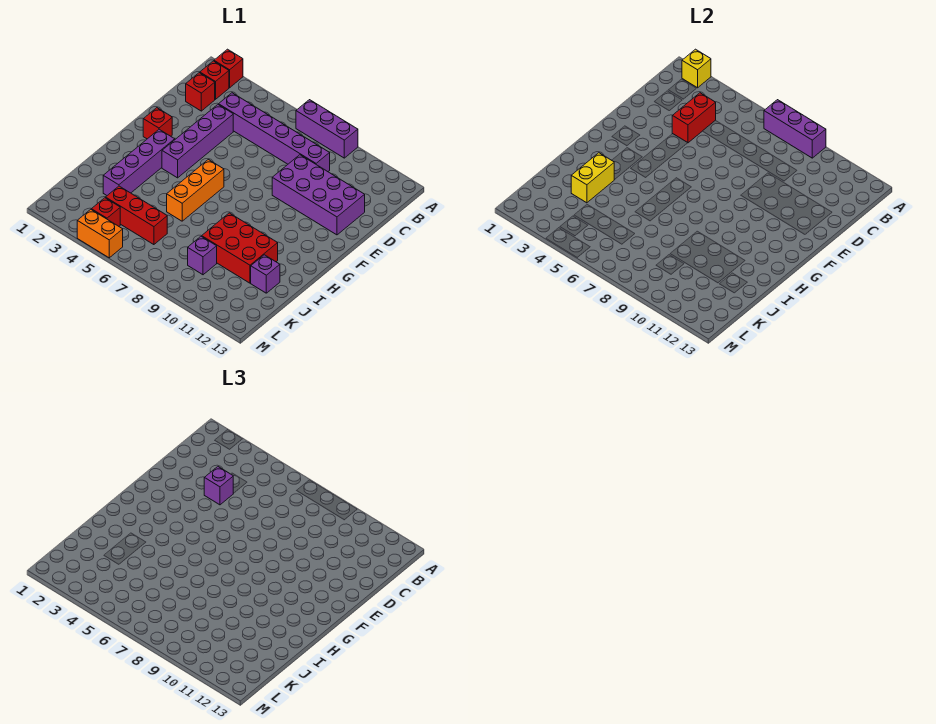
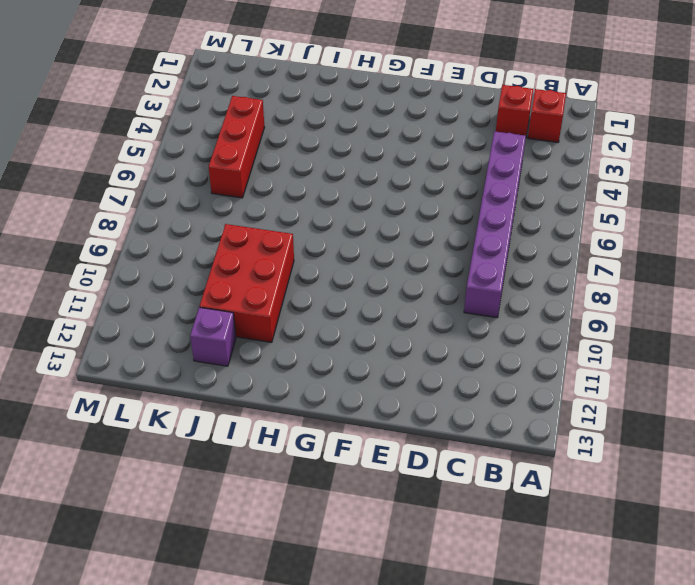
none -> red brick A2 level 1
none -> purple brick A7:A9 level 1
none -> purple brick D4:G4 level 1

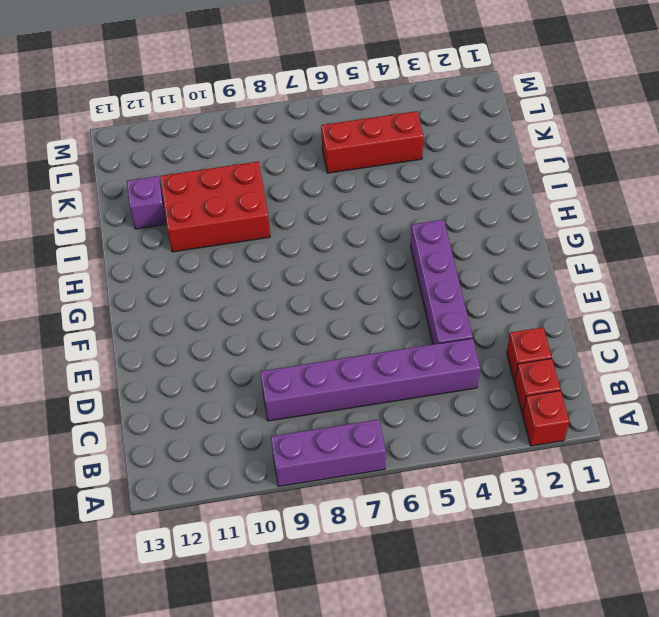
none -> purple brick D9:E12 level 1
none -> red brick F2 level 1
none -> purple brick G3:J3 level 1

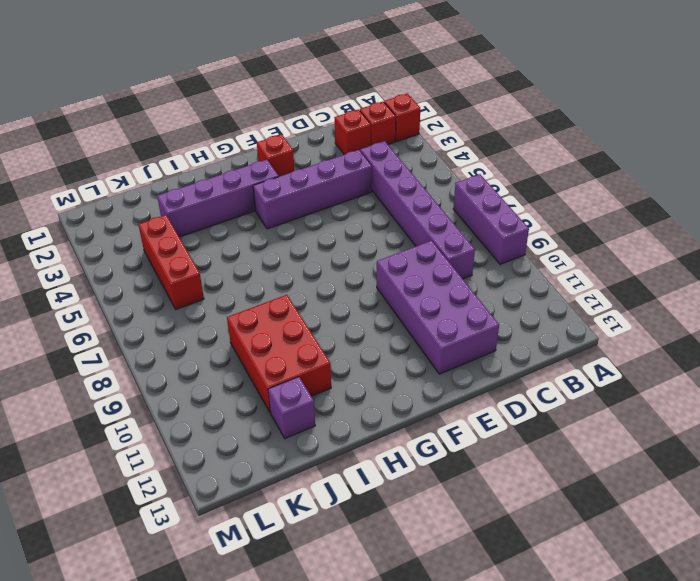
none -> orange brick G6:I6 level 1
none -> purple brick K9 level 1
none -> red brick L4 level 1

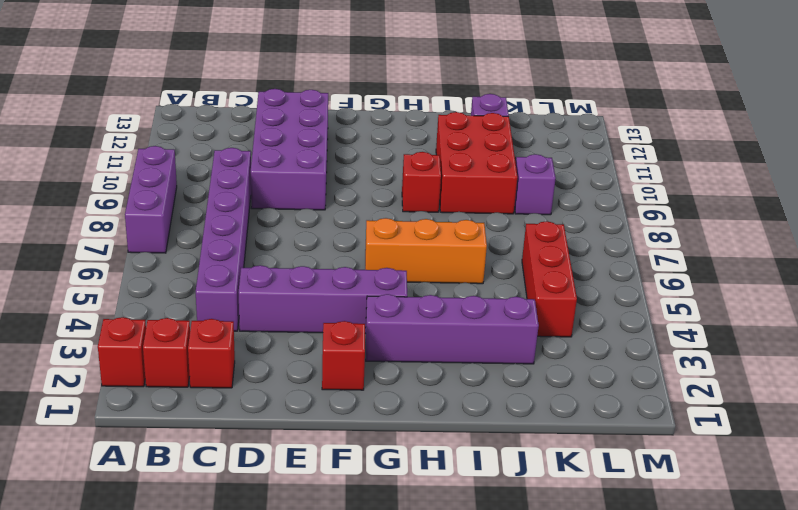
red brick H9 level 1 -> red brick L4 level 1
none -> orange brick M4:M5 level 1
none -> yellow brick A2 level 2
none -> purple brick A7:A9 level 2

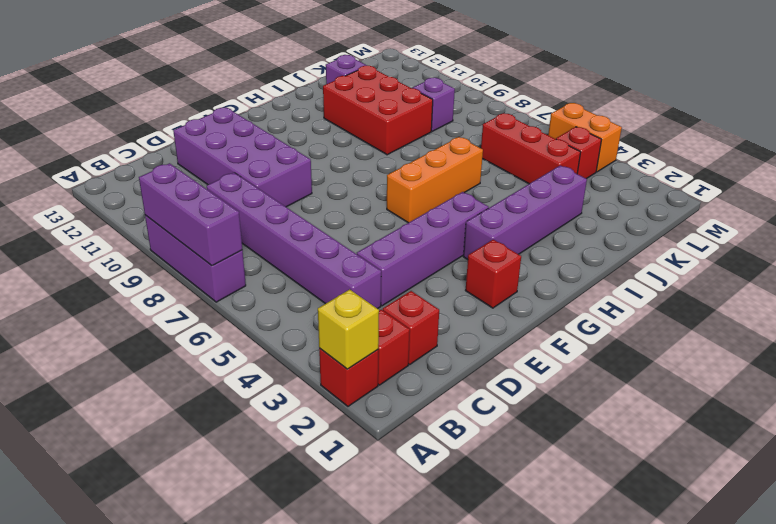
none -> red brick C4:D4 level 2
none -> yellow brick I3:J3 level 2
none -> purple brick D4 level 3

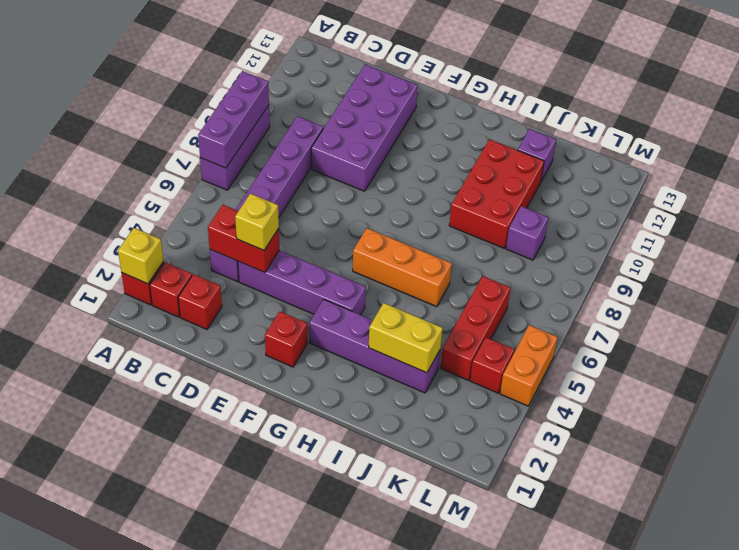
yellow brick D4 level 3 -> purple brick D4 level 3

